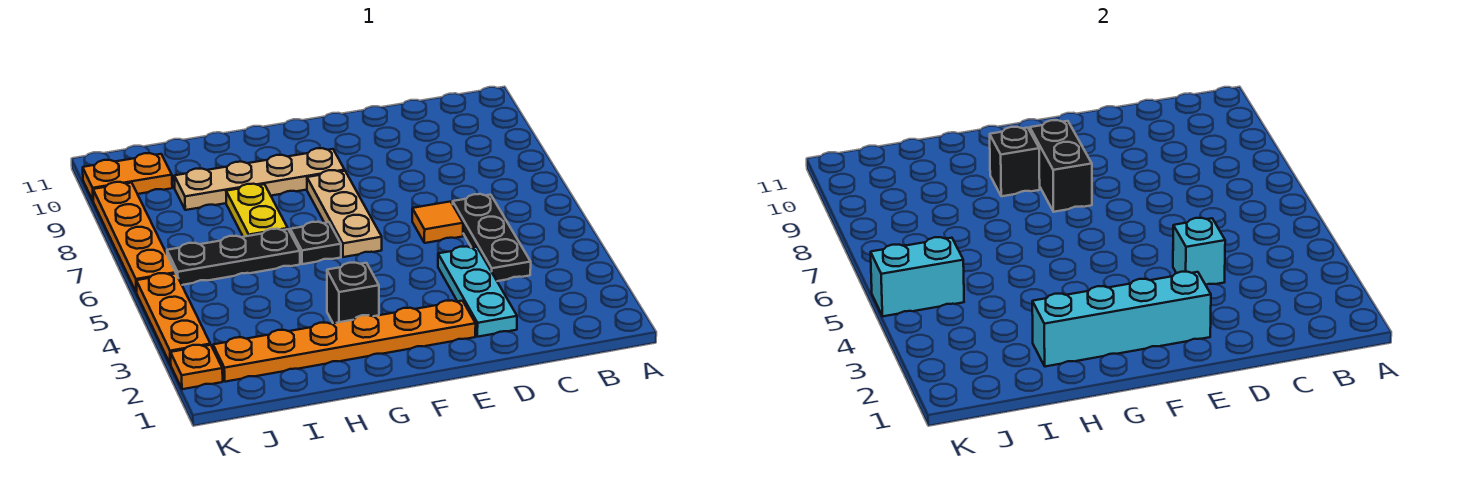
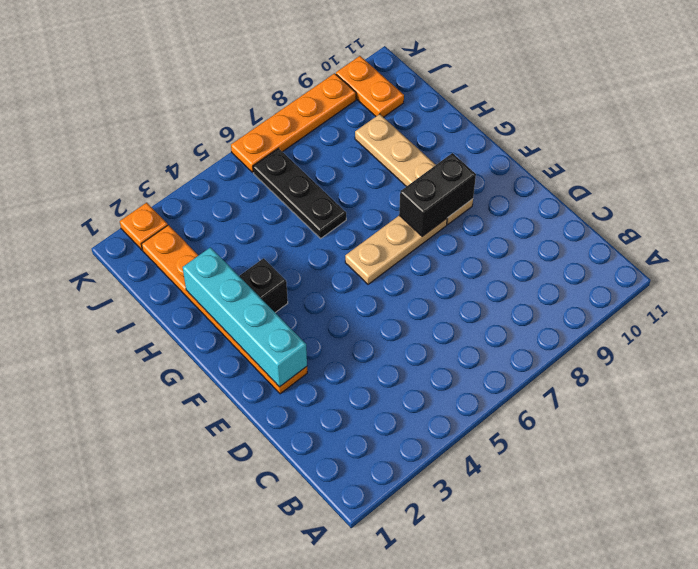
none -> black plate C4:C6 level 1
none -> cyan plate D2:D4 level 1
none -> orange tile D6 level 1

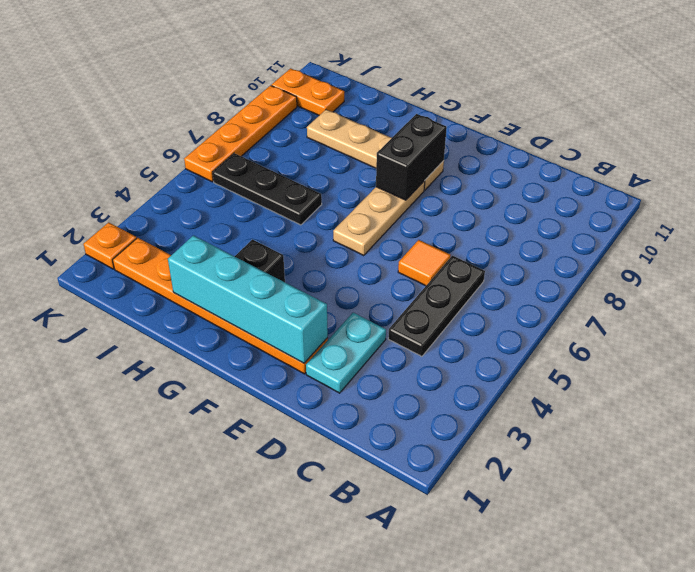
cyan plate D2:D3 level 1 -> cyan plate D2:D4 level 1
none -> black plate G6 level 1
none -> yellow plate H7:H8 level 1
none -> orange plate K3:K5 level 1

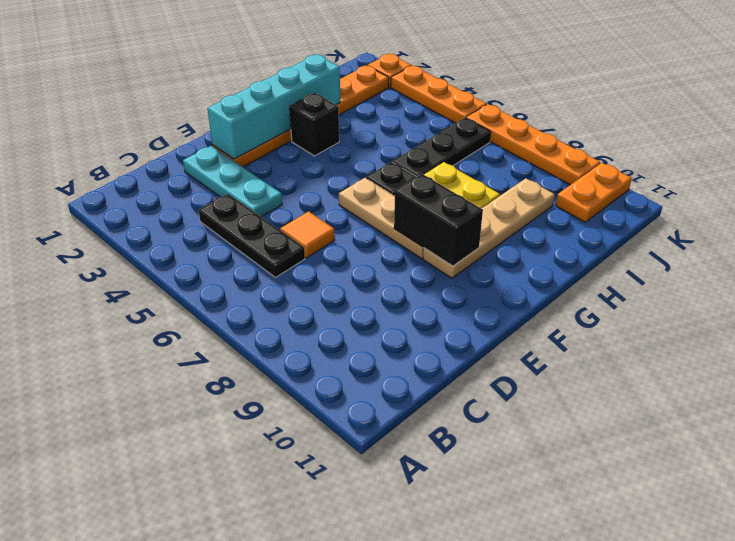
none -> cyan brick D4 level 2
none -> black brick G9 level 2
none -> cyan brick J5:K5 level 2

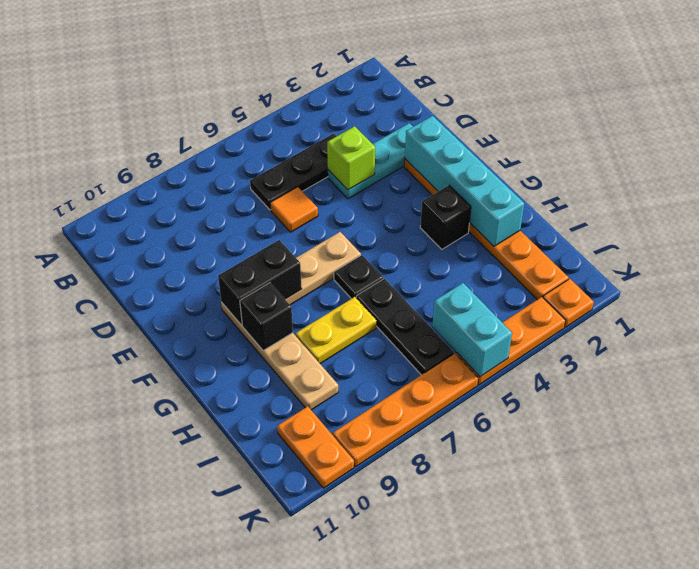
lime brick D4 level 2 -> cyan brick D4 level 2

